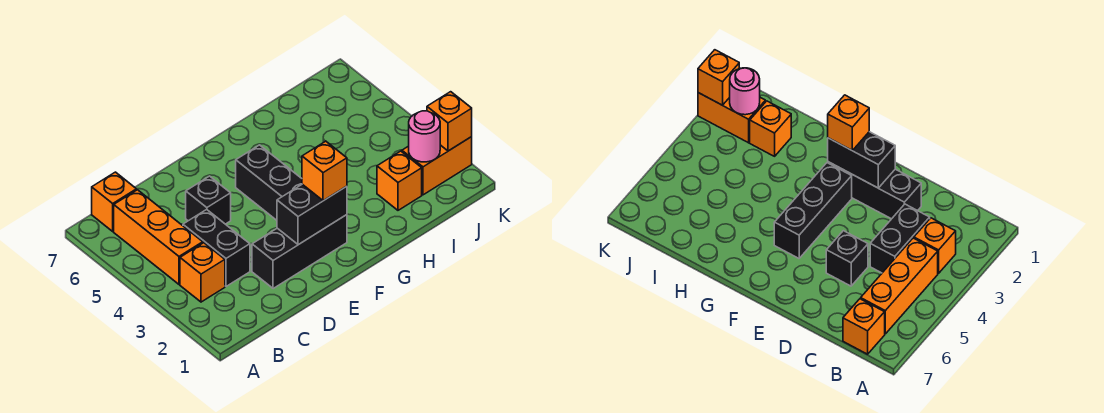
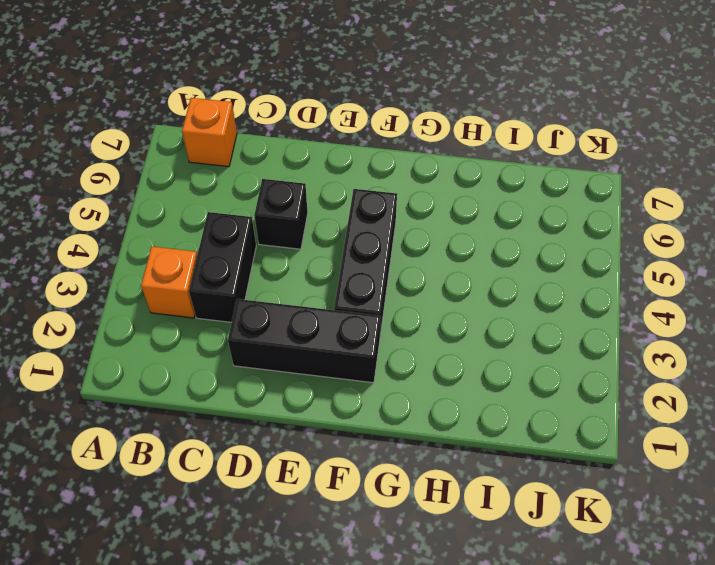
none -> orange brick B4:B6 level 1
none -> orange brick I2 level 1
none -> orange brick J2:K2 level 1

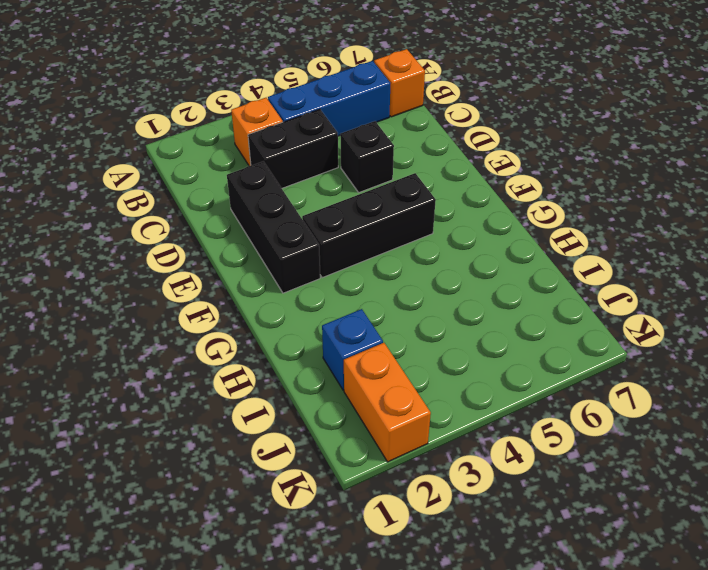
blue brick B4:B6 level 1 -> orange brick B4:B6 level 1
blue brick I2 level 1 -> orange brick I2 level 1
none -> black brick E2:F2 level 2
none -> pink round brick J2 level 2
none -> orange brick K2 level 2

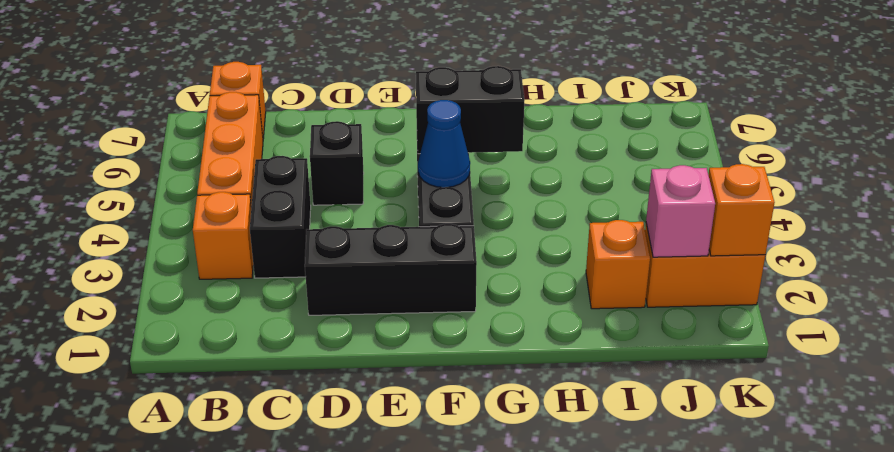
blue cone F4 level 2 -> none
black brick F5:G5 level 2 -> black brick E2:F2 level 2
pink brick J2 level 2 -> pink round brick J2 level 2
none -> orange brick F2 level 3

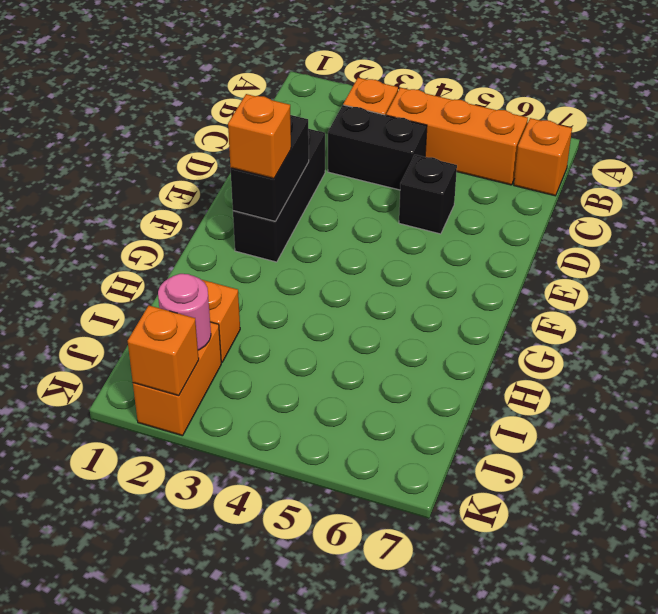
none -> black brick F3:F5 level 1

